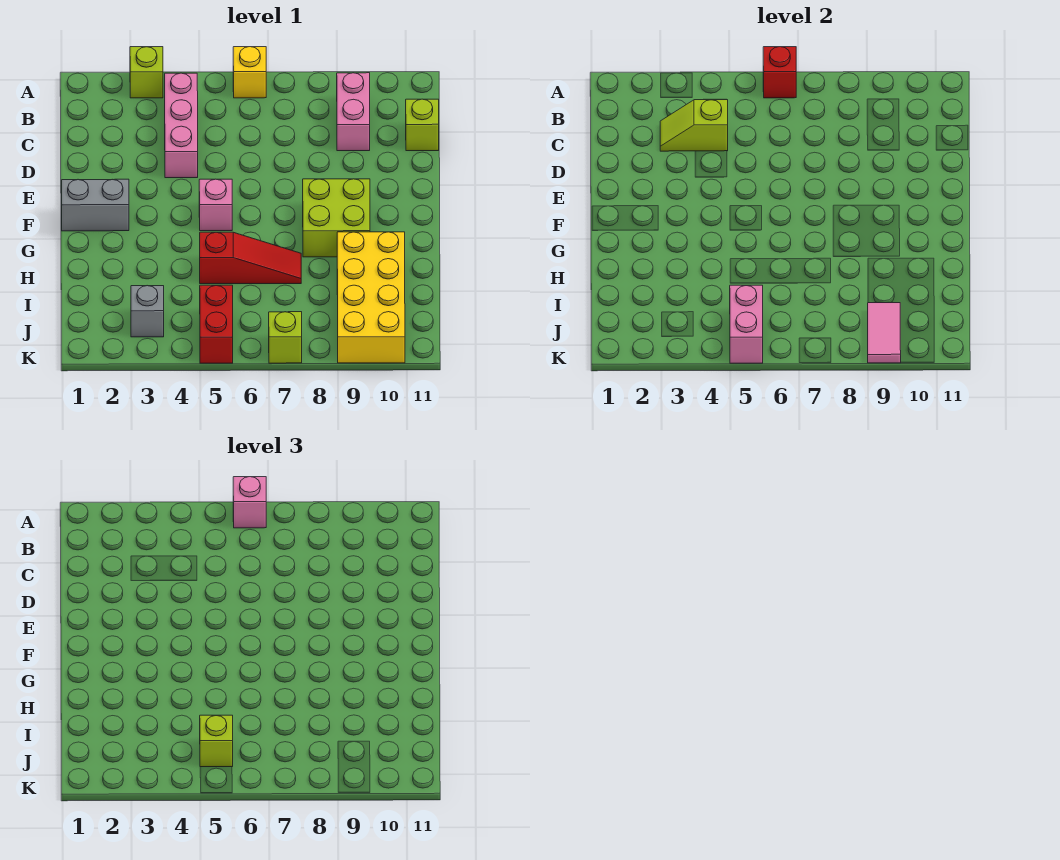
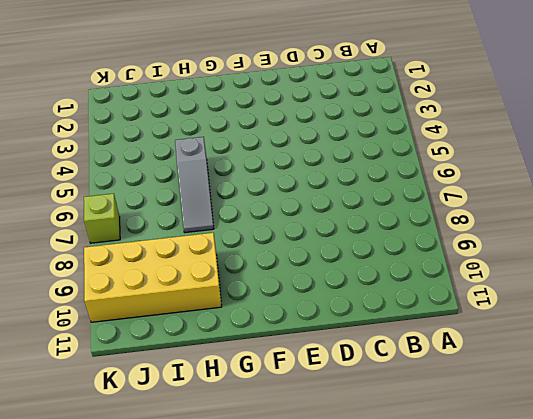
grey slope H5:H7 level 1 top 5 -> red slope H5:H7 level 1 top 5
none -> lime brick A3 level 1
none -> yellow brick A6 level 1
none -> pink brick B4:D4 level 1

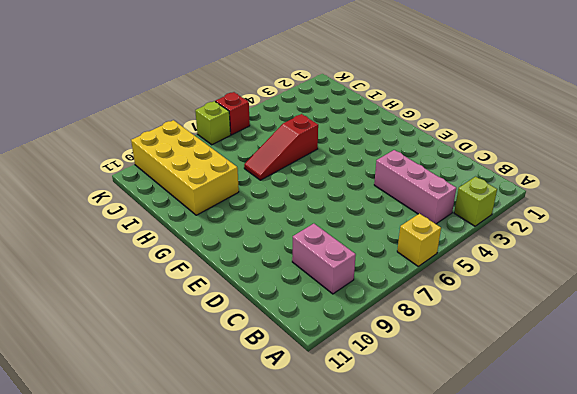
red brick K6 level 1 -> red brick A6 level 2
none -> lime brick C11 level 1
none -> grey brick F1:F2 level 1
none -> pink brick F5 level 1

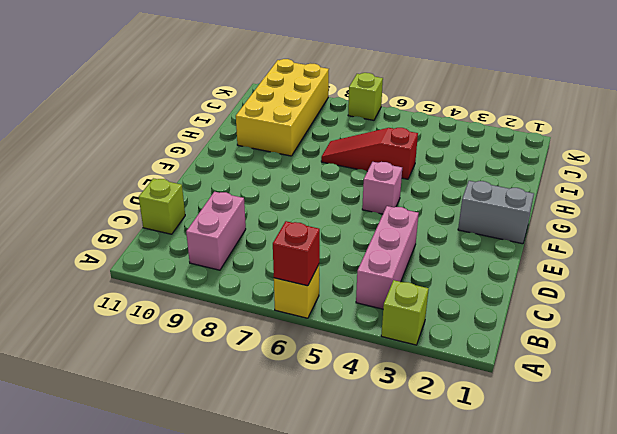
none -> lime brick F8:G9 level 1
none -> grey brick J3 level 1
none -> red brick J5:K5 level 1

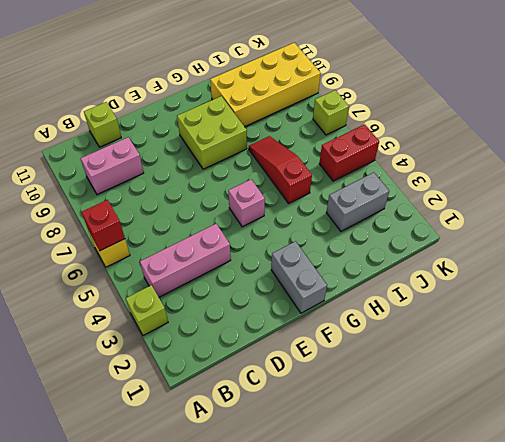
grey brick I3:J3 level 1 -> grey brick J3 level 1
none -> lime slope C3:C4 level 2 top 4
none -> pink brick J5:K5 level 2
none -> pink tile J9:K9 level 2

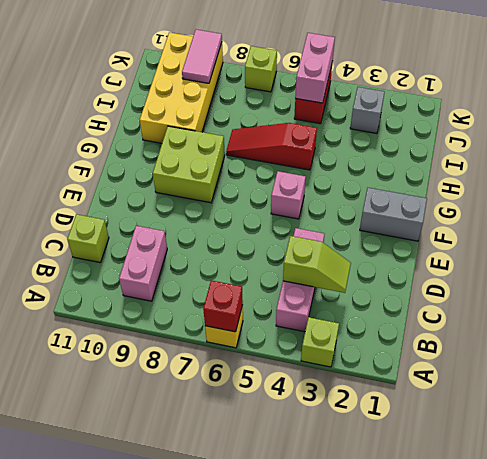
none -> pink brick A6 level 3
none -> lime brick J5 level 3

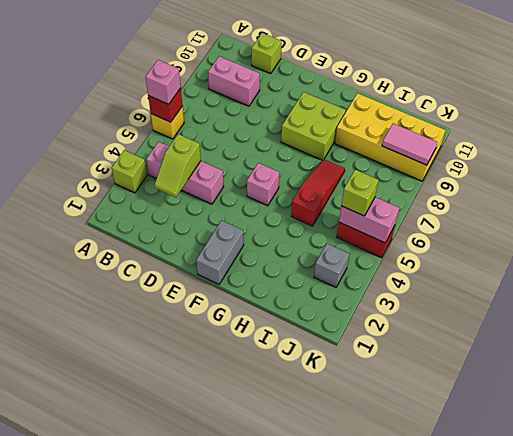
none -> lime brick K7 level 1

